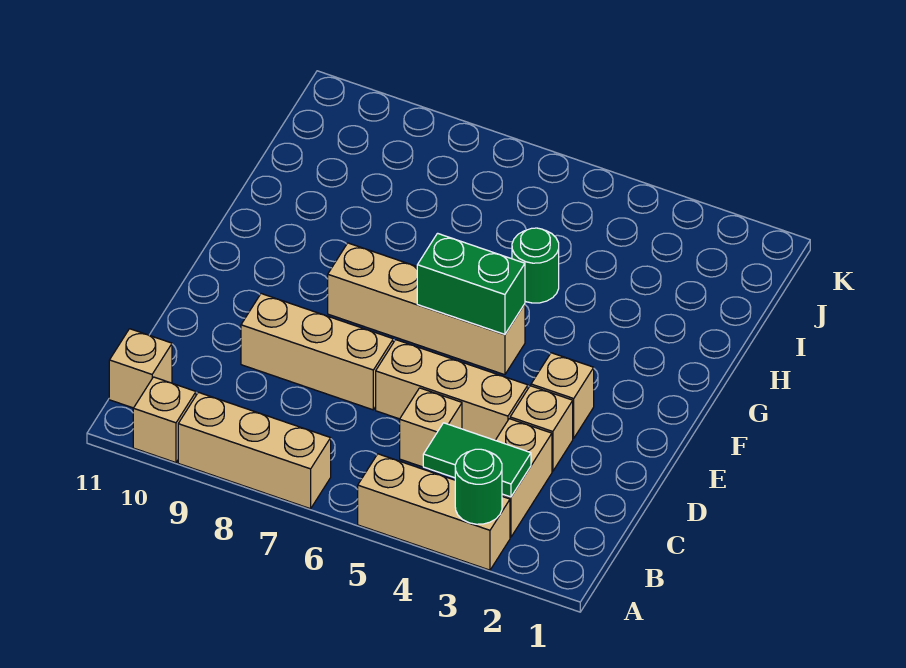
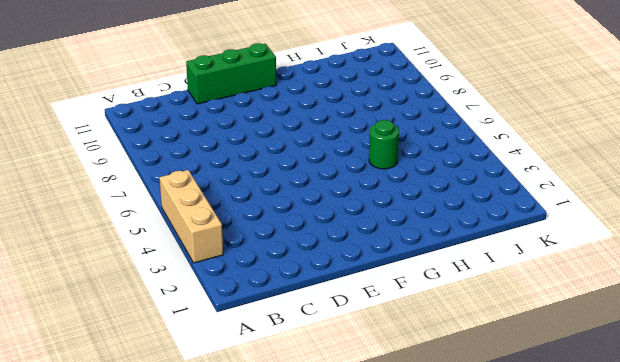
green brick D11:F11 level 1 -> none
none -> tan brick A7:A9 level 1
none -> tan brick A10 level 1
none -> tan brick B3:C3 level 1

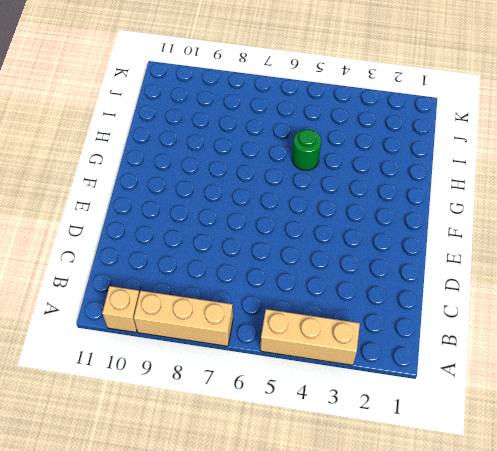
none -> tan brick B3:C3 level 1
none -> tan brick B11 level 1
none -> tan brick C5 level 1

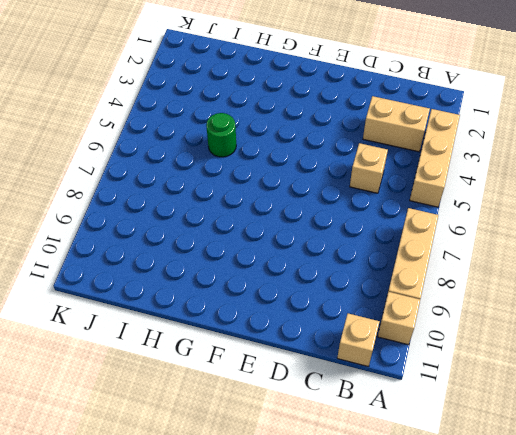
none -> tan brick D3 level 1
none -> tan brick D4:D6 level 1
none -> tan brick D7:D9 level 1

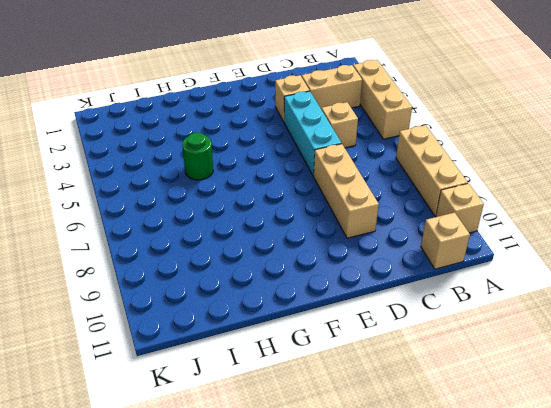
cyan brick D4:D6 level 1 -> tan brick D4:D6 level 1
none -> tan brick E3 level 1
none -> tan brick F5:F8 level 1
none -> green round brick A3 level 2

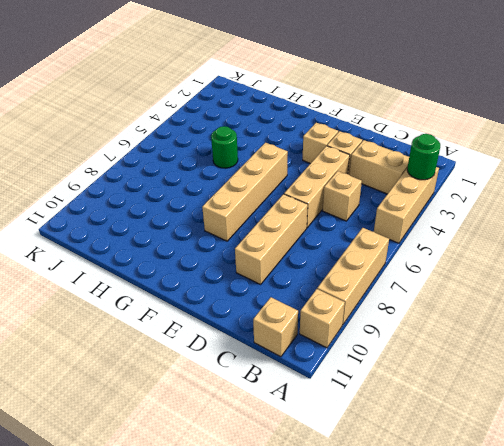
none -> green tile B3:B4 level 2
none -> green brick F5:F6 level 2

